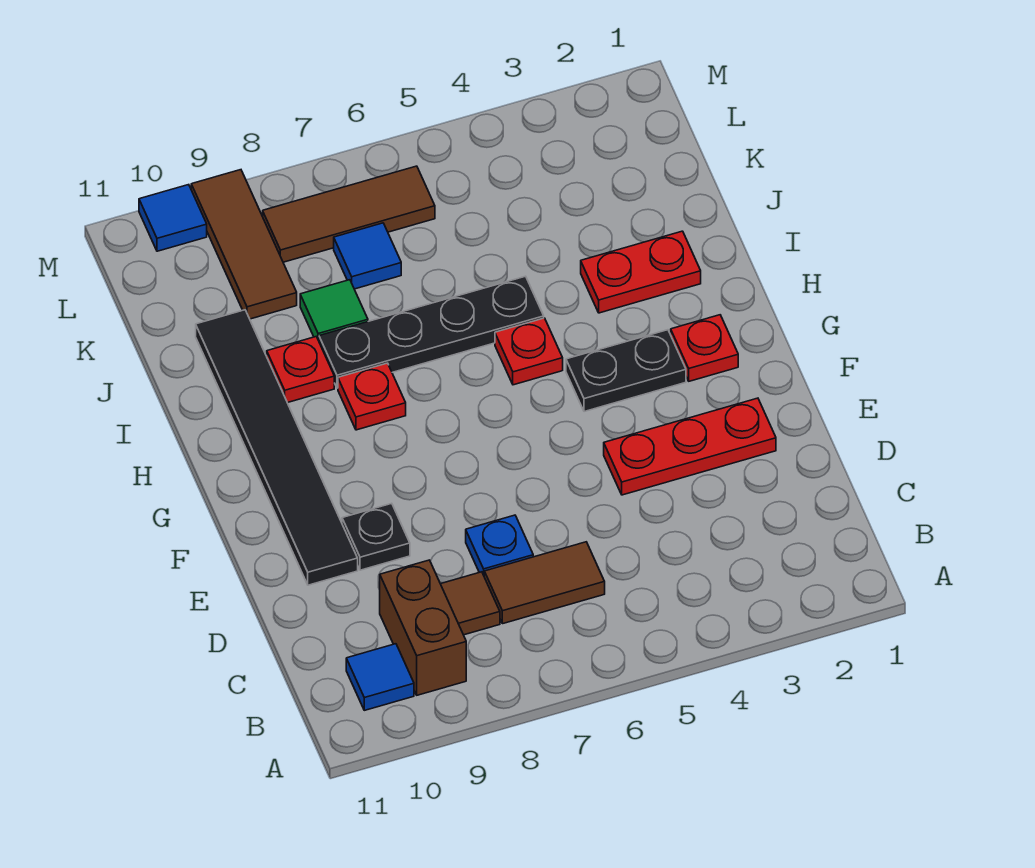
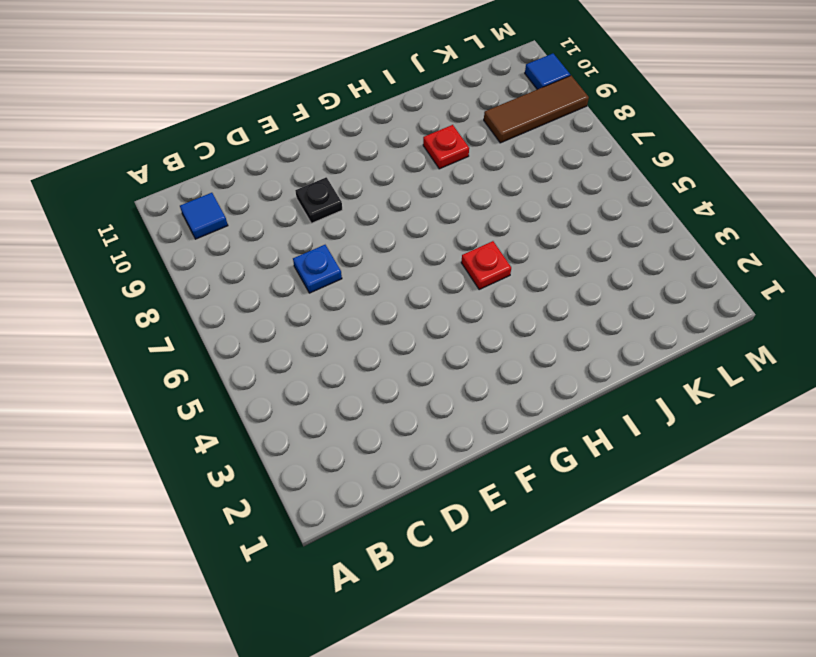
none -> brown brick B9:C9 level 1
none -> brown tile C6:C7 level 1
none -> brown tile C8 level 1

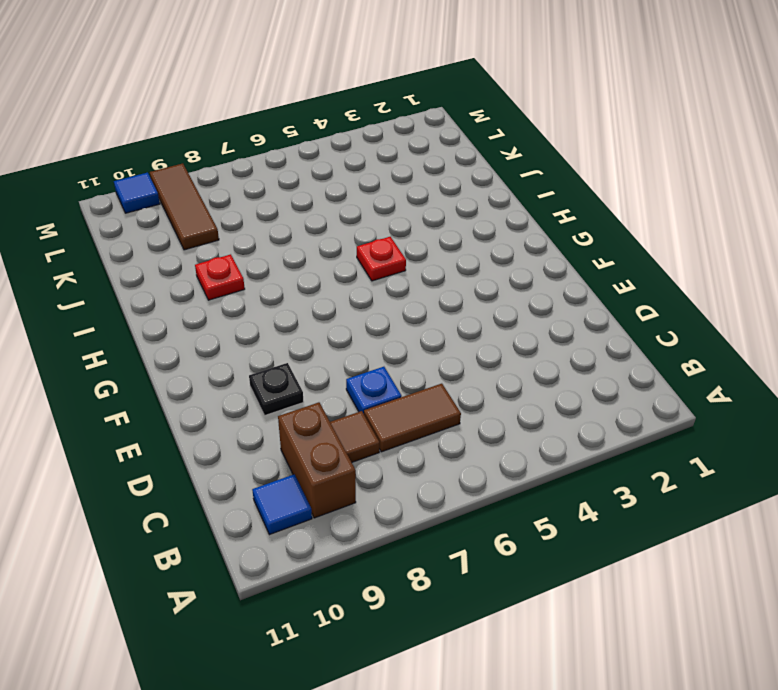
none -> red plate E2:E4 level 1
none -> black tile E10:J10 level 1
none -> red plate G2 level 1

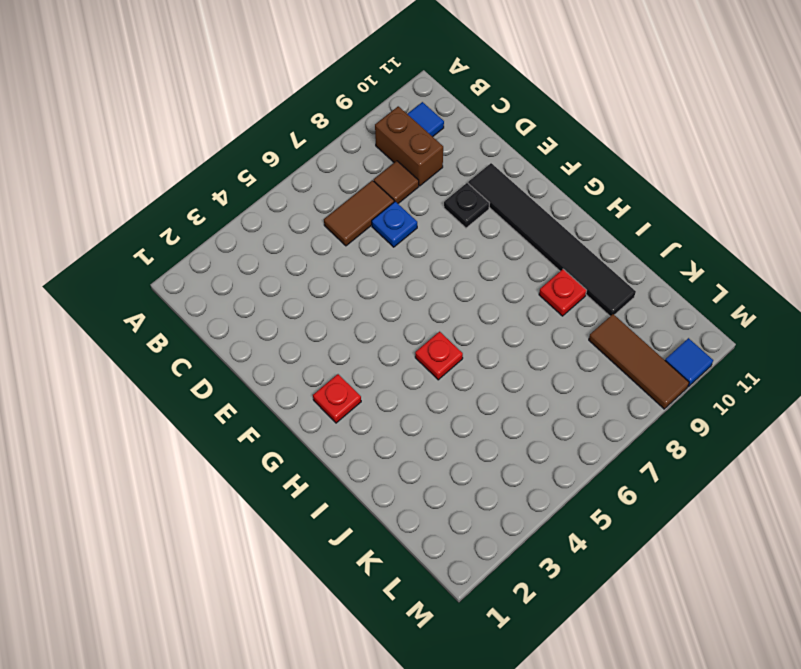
none -> red plate E2:E4 level 1
none -> black plate G3:G4 level 1
none -> red plate H8 level 1

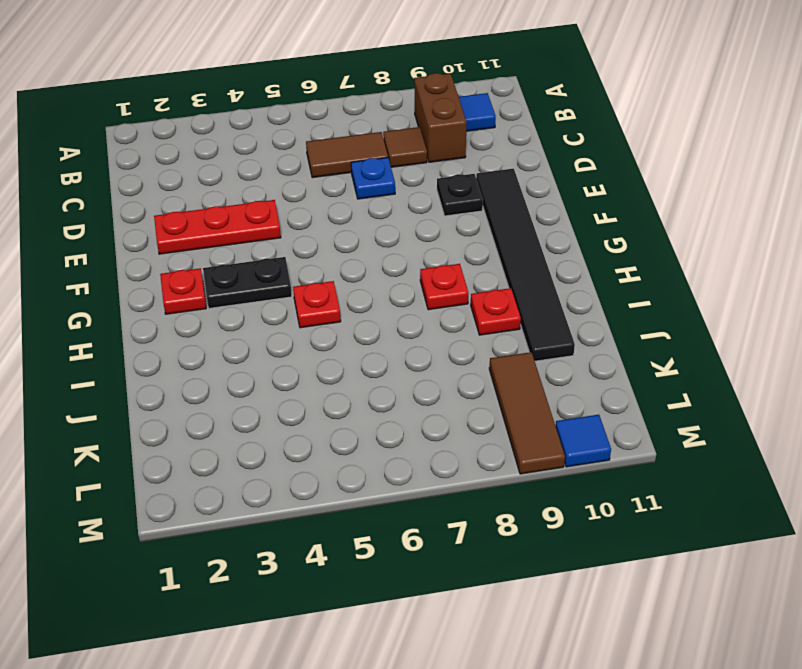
none -> red plate I2:I3 level 1
none -> black plate I5:I8 level 1
none -> green tile J8 level 1

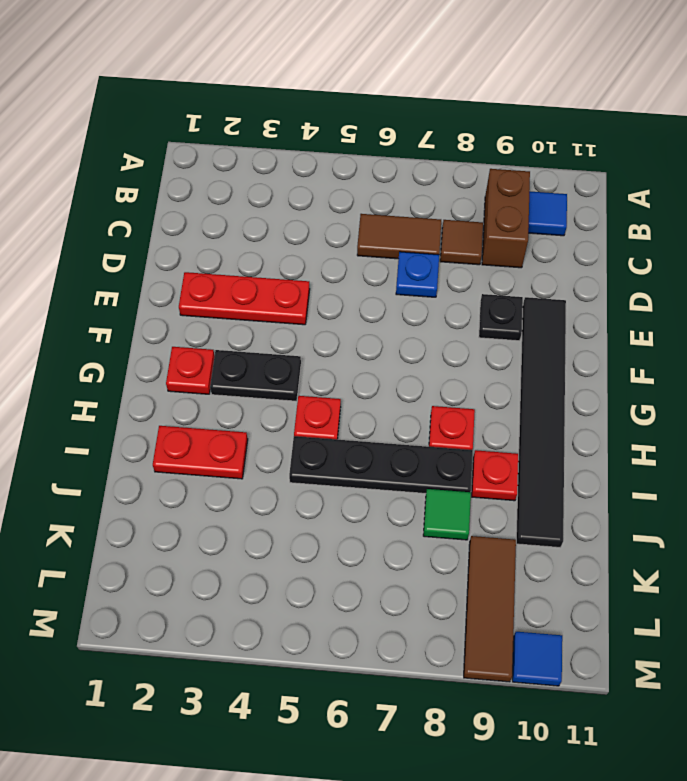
none -> blue tile K7 level 1
none -> brown tile L6:L8 level 1

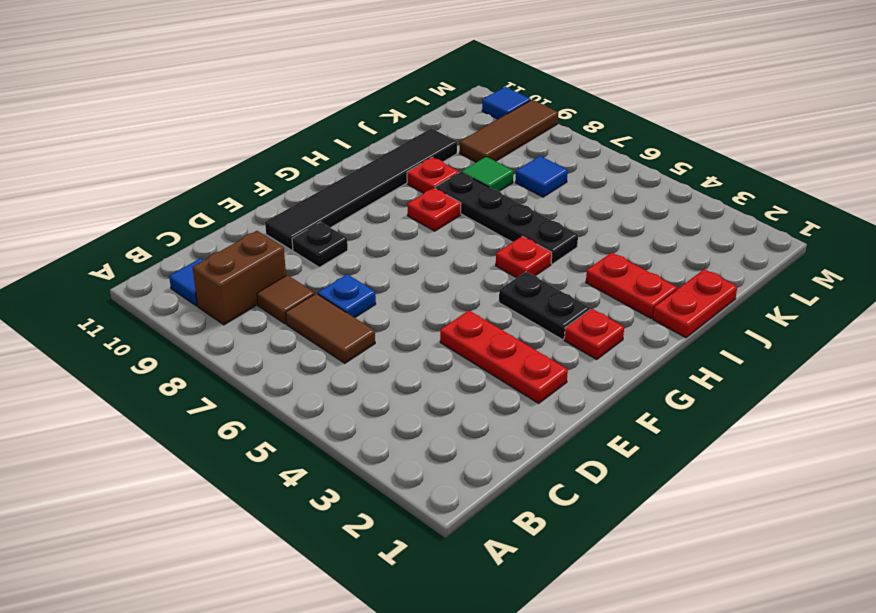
red plate I1:J1 level 1 -> none
none -> brown tile L6:L8 level 1

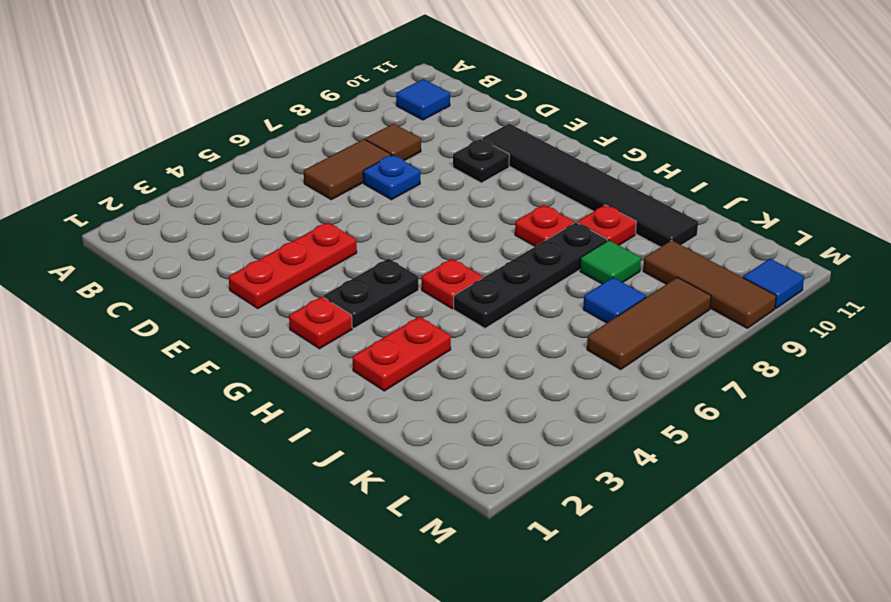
none -> brown brick B9:C9 level 1

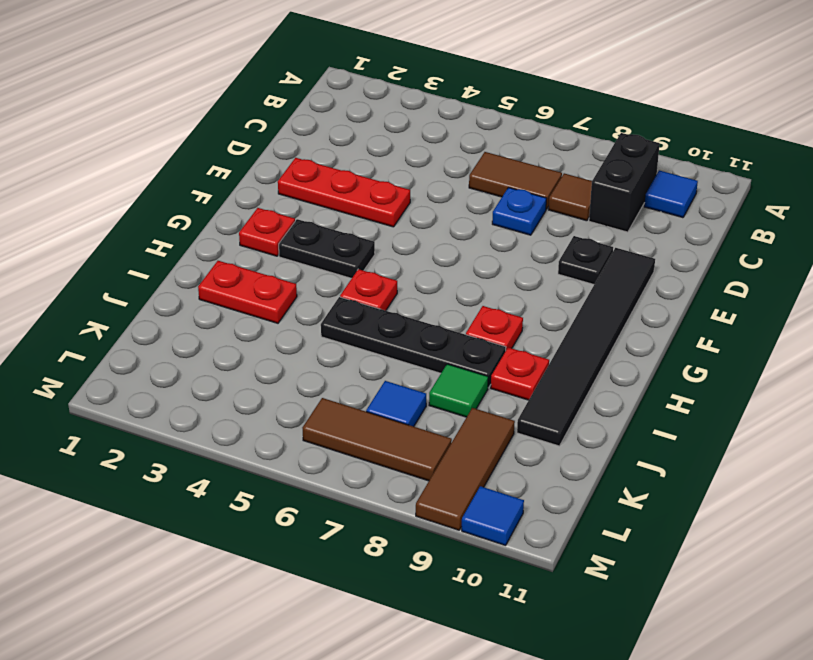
black brick B9:C9 level 1 -> brown brick B9:C9 level 1

